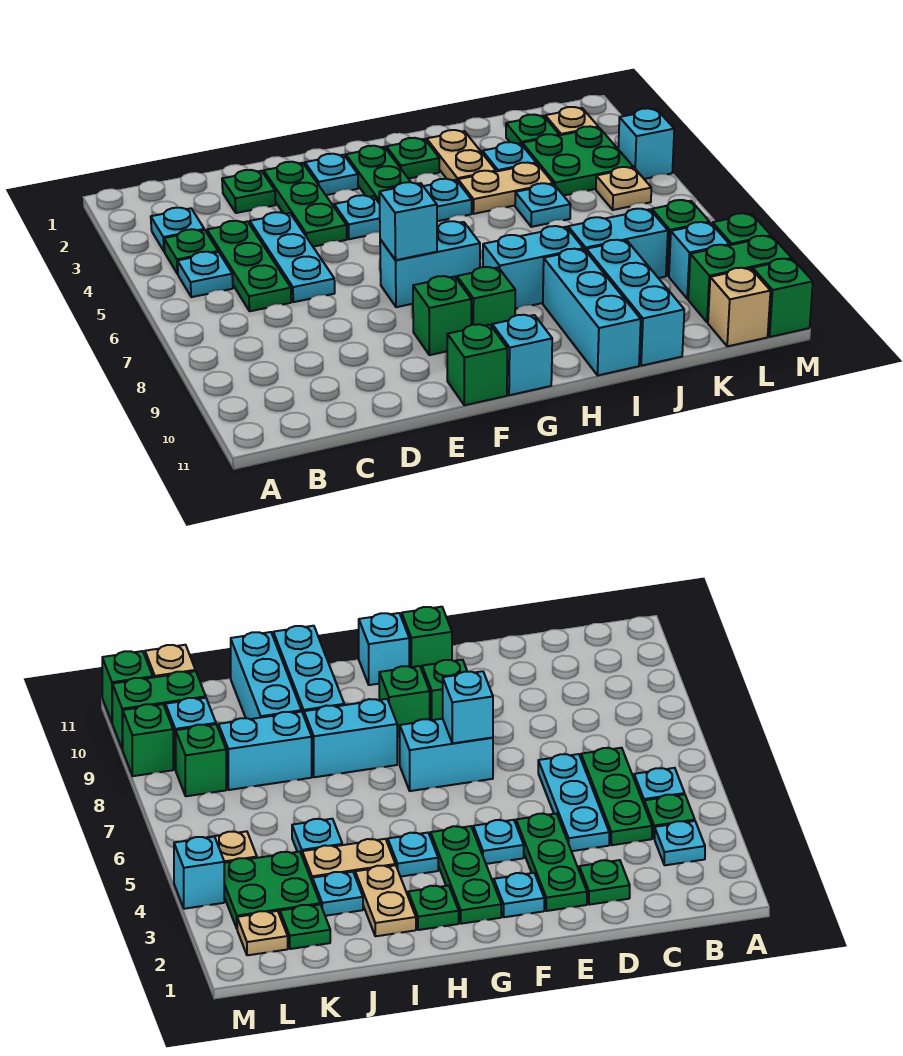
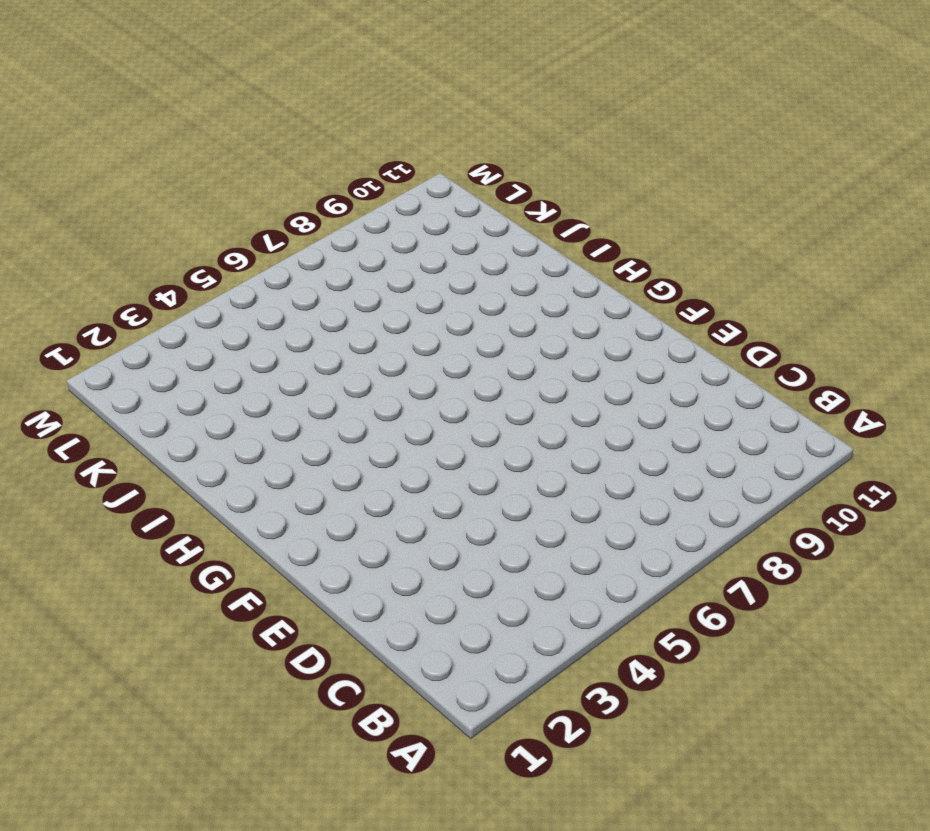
none -> cyan plate B3 level 1
none -> green plate B4 level 1
none -> cyan plate B5 level 1
none -> green plate C4:C6 level 1

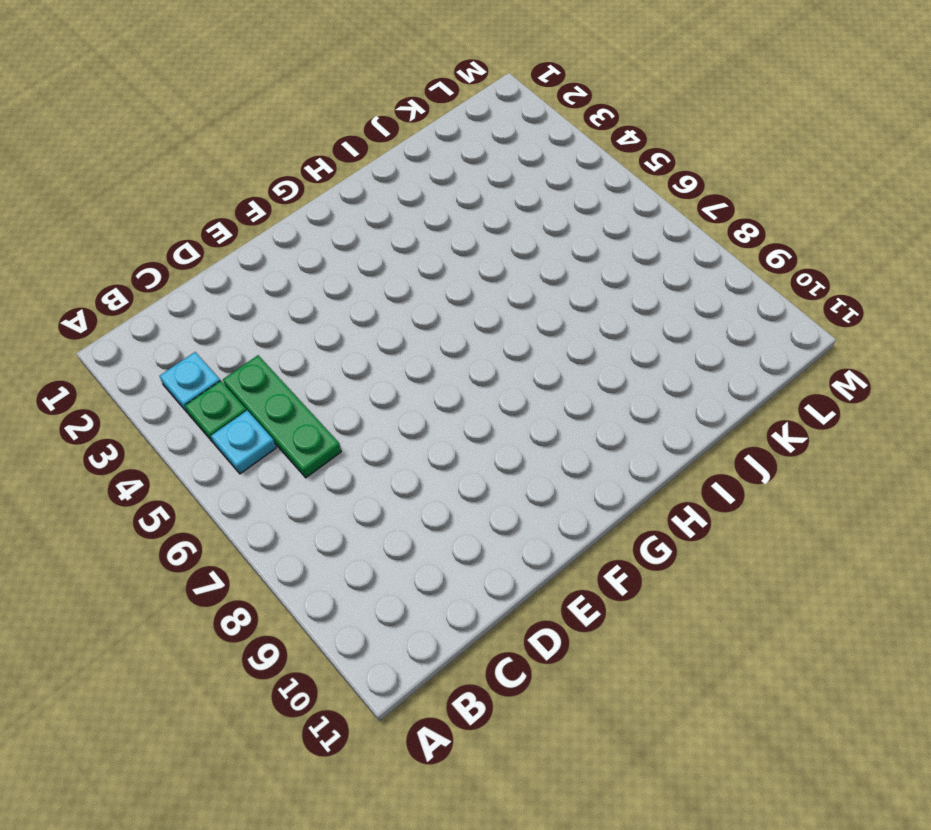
none -> green plate D2 level 1
none -> cyan plate D4:D6 level 1
none -> green plate E2:E4 level 1
none -> cyan plate F2 level 1

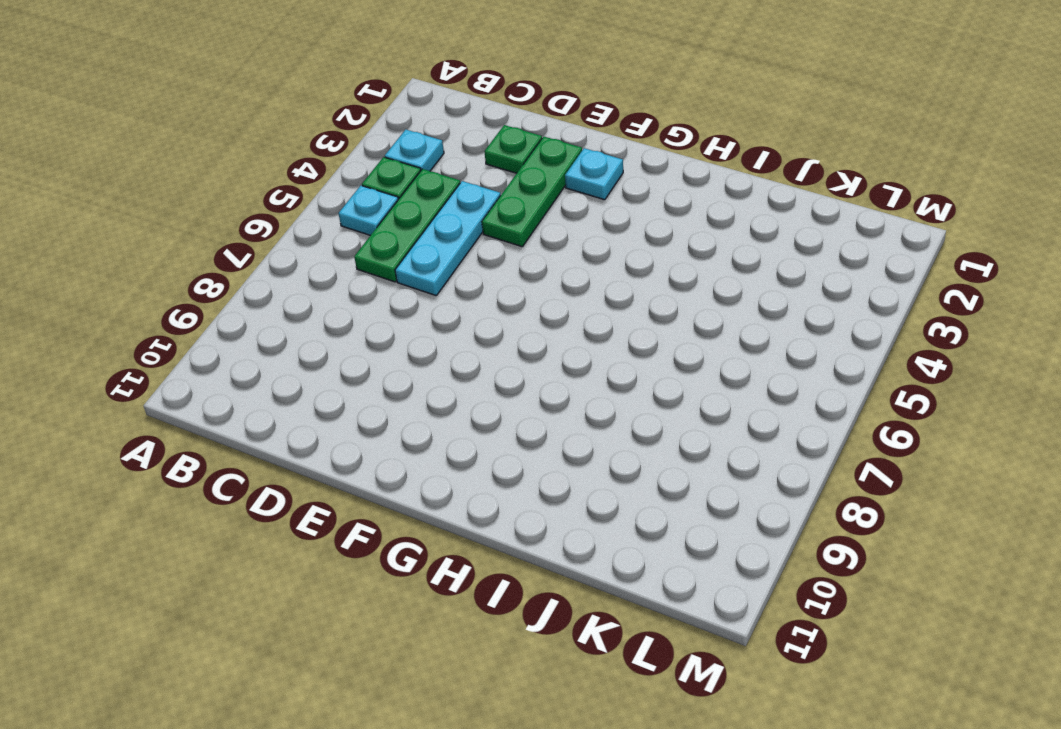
none -> cyan plate F4 level 1
none -> cyan brick F7:G7 level 1
none -> green brick F9 level 1
none -> green brick F11 level 1

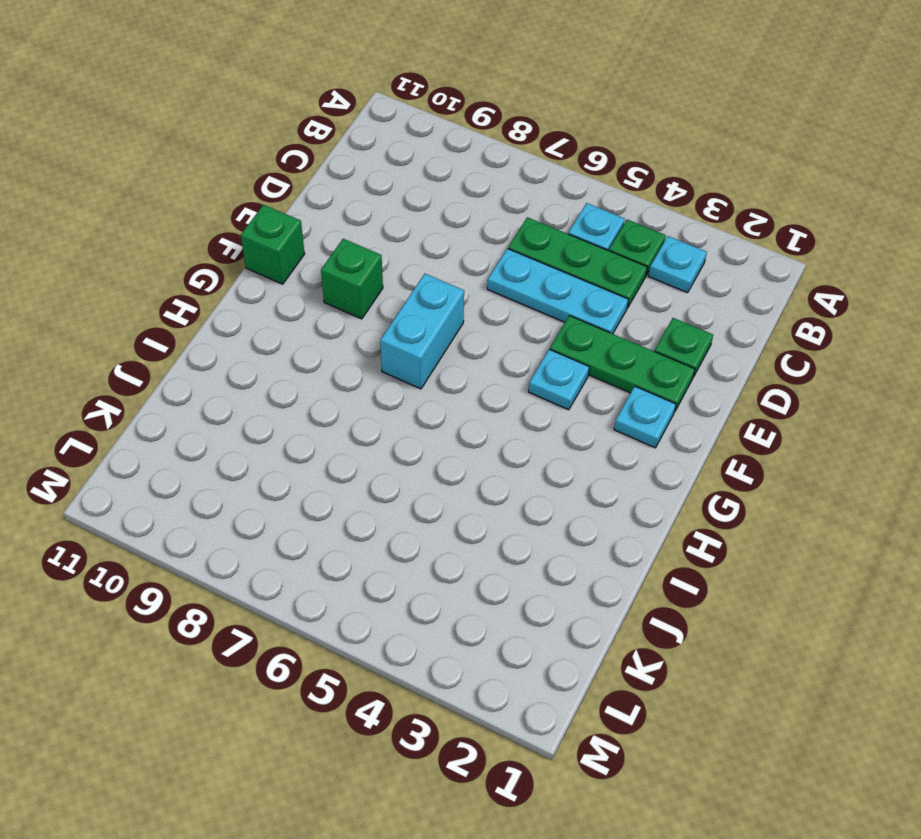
none -> green plate G2:G4 level 1
none -> green brick G9 level 1
none -> cyan brick G11 level 1
none -> green plate H2 level 1

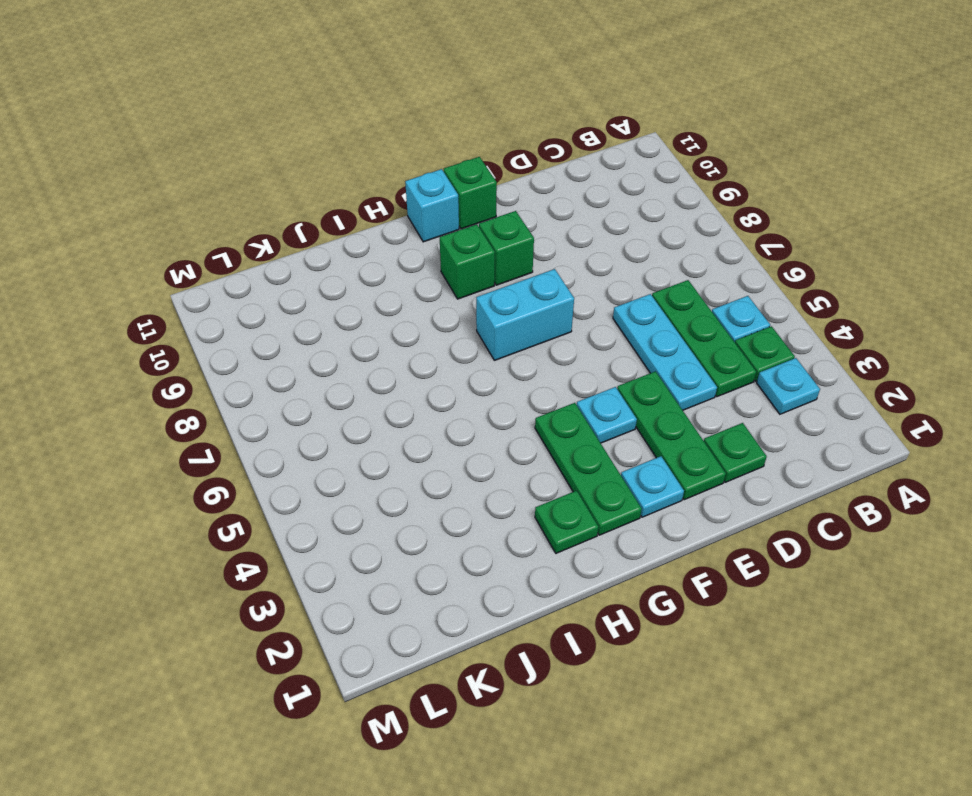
none -> cyan plate H4 level 1
none -> cyan brick H8:I8 level 1
none -> tan plate I2:I3 level 1
none -> tan plate I4:J4 level 1

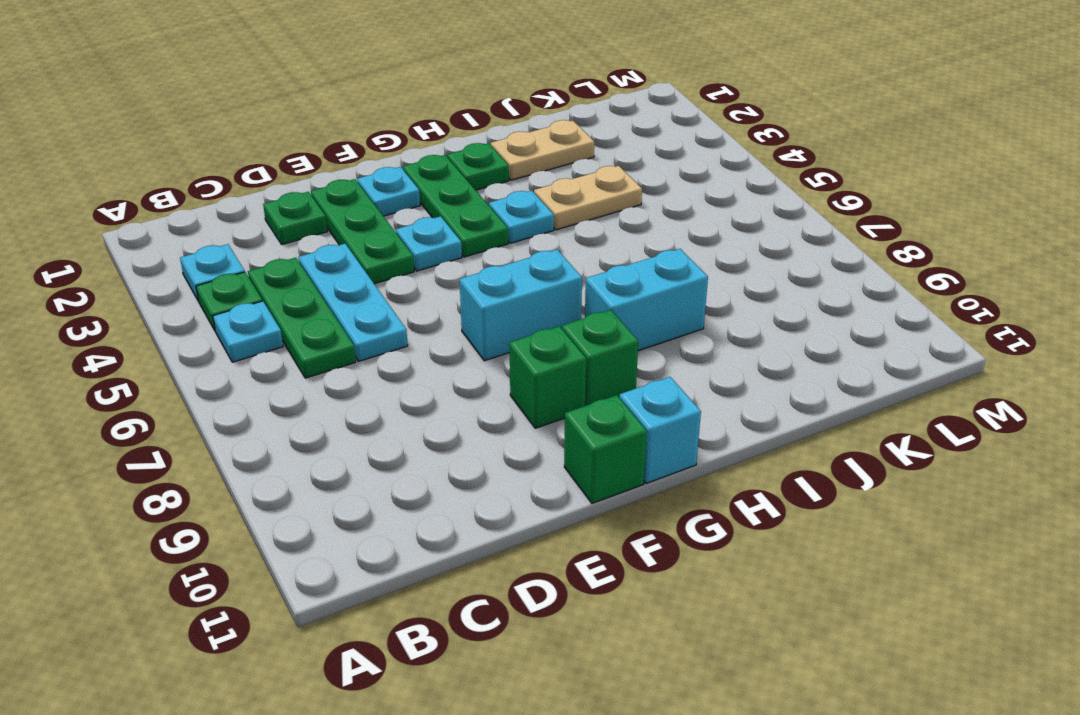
tan plate I2:J2 level 1 -> tan plate I2:I3 level 1
none -> cyan brick I9:I11 level 1
none -> cyan plate J3 level 1
none -> cyan plate J5 level 1
none -> cyan brick J8:K8 level 1

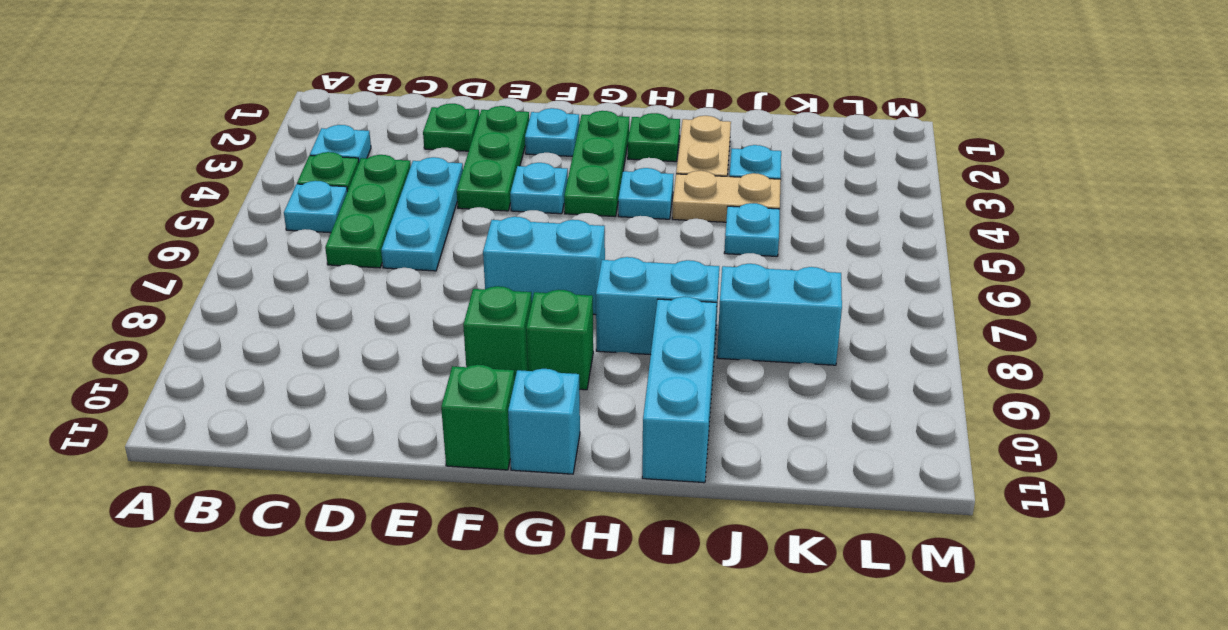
none -> cyan brick J9:J11 level 1
none -> green plate K2 level 1
none -> green plate K3:L4 level 1
none -> tan plate L2 level 1

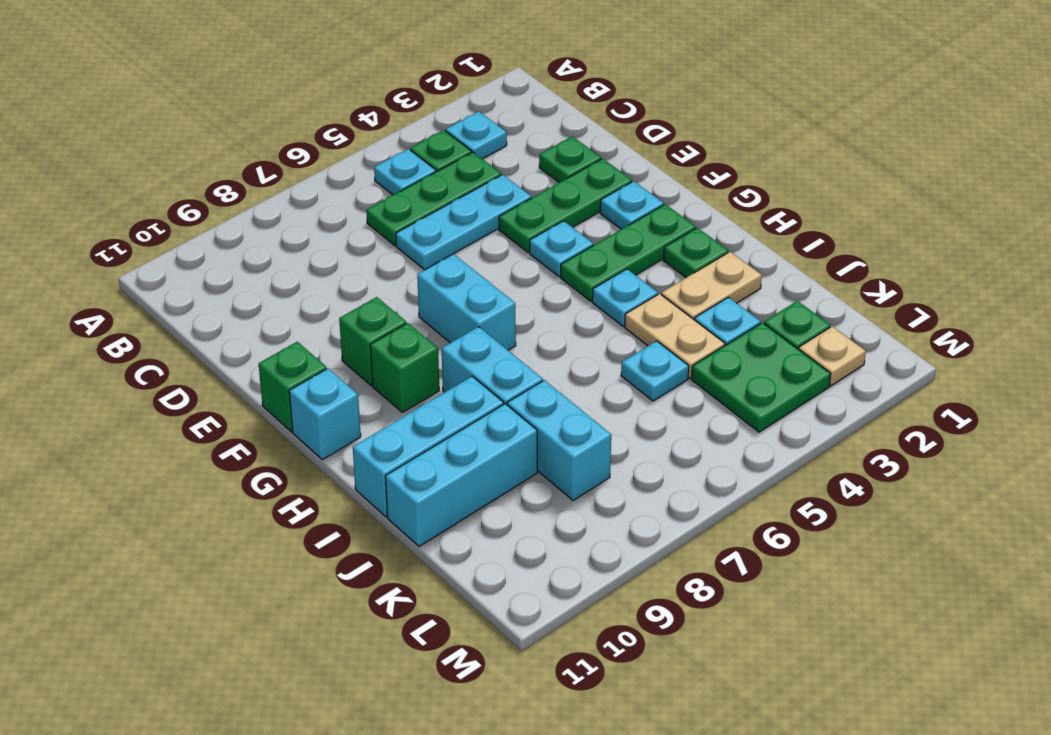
none -> tan plate L5 level 1
none -> green brick L8 level 1
none -> cyan brick L9 level 1
none -> green brick L10:M10 level 1

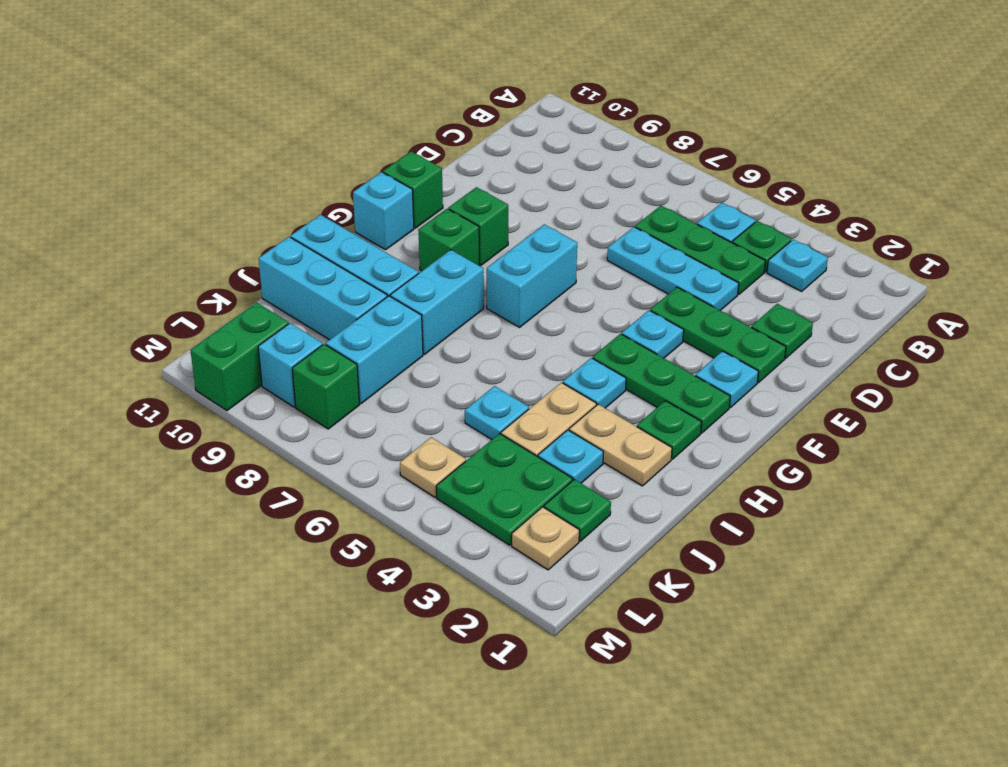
none -> tan brick L11 level 1
none -> cyan brick M4 level 1
none -> green brick M9 level 1
none -> green brick M11 level 1

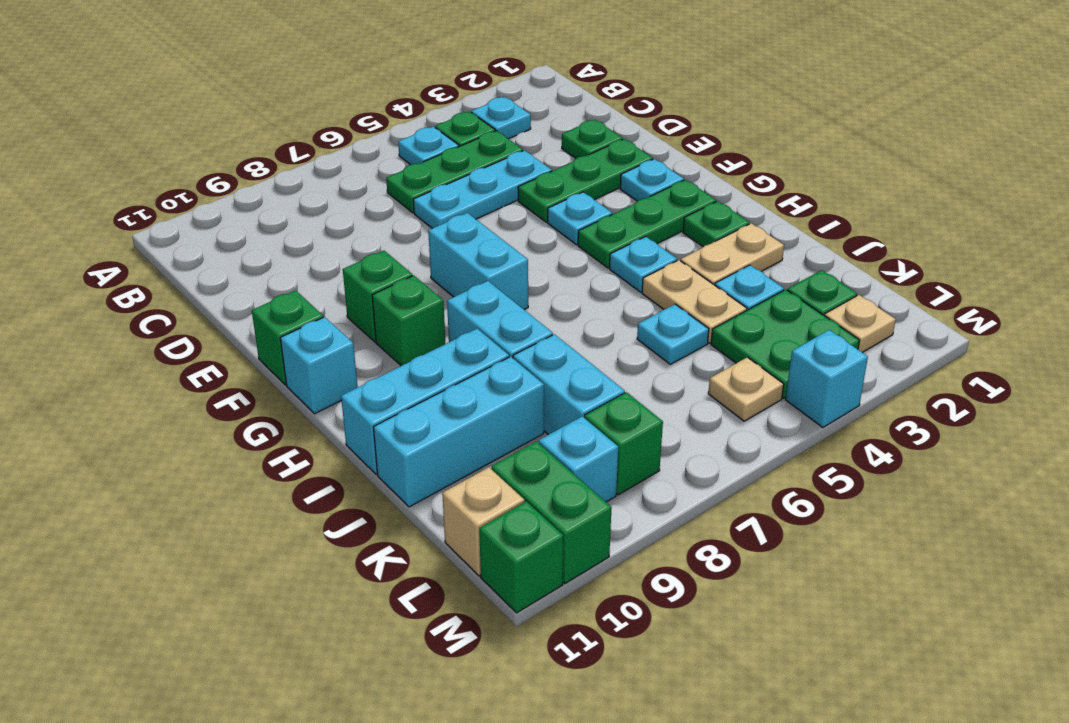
none -> green brick M9 level 1
none -> cyan brick F7 level 2

